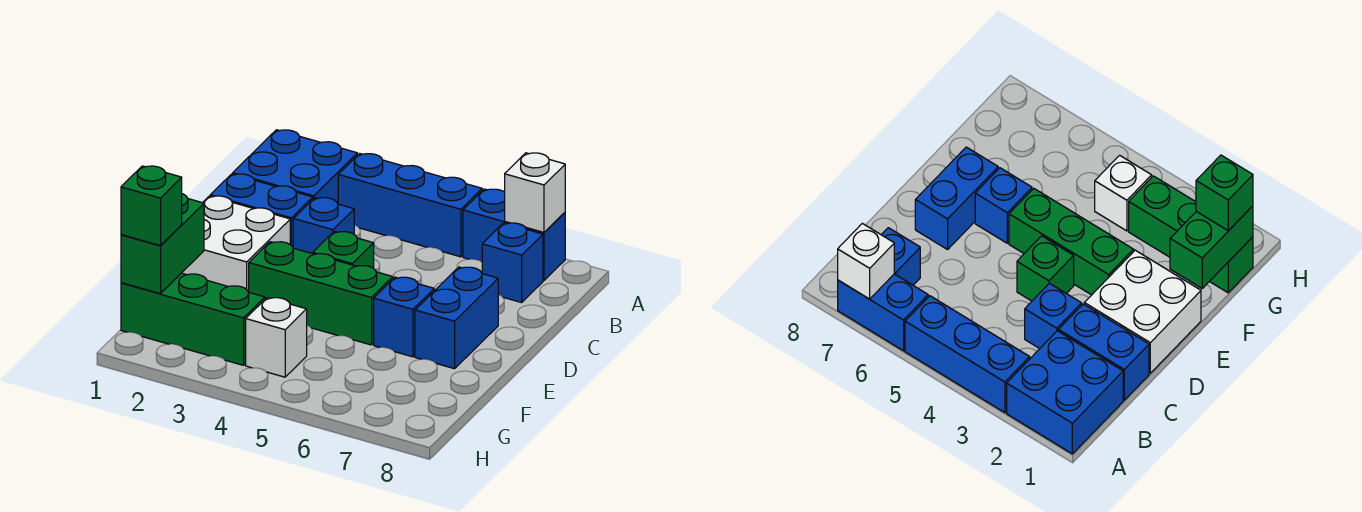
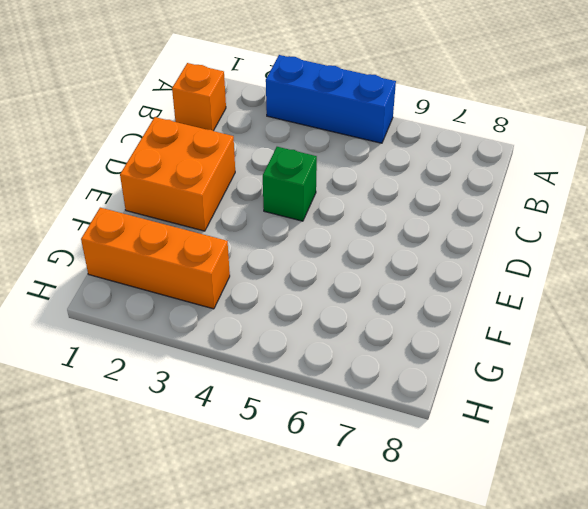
orange brick B1 level 1 -> blue brick A1:B2 level 1
orange brick D1:E2 level 1 -> white brick D1:E2 level 1
orange brick G1:G3 level 1 -> green brick G1:G3 level 1
none -> blue brick A6:A7 level 1
none -> blue brick B7 level 1
none -> blue brick C1:C2 level 1

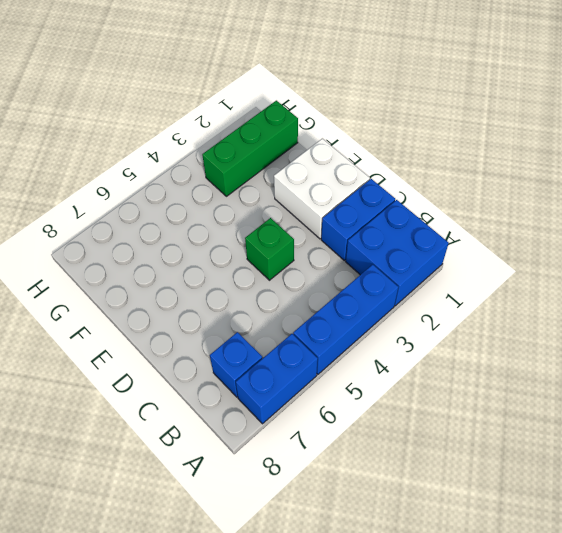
none -> blue brick C3 level 1
none -> blue brick D7:E7 level 1
none -> green brick E3:E5 level 1

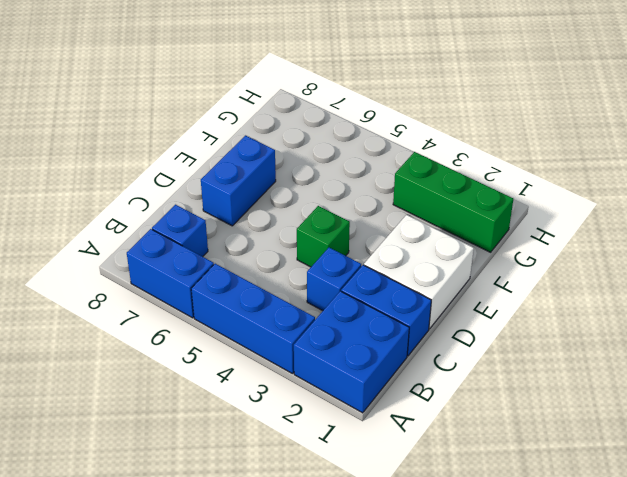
none -> green brick E3:E5 level 1
none -> blue brick E6 level 1
none -> white brick G4 level 1

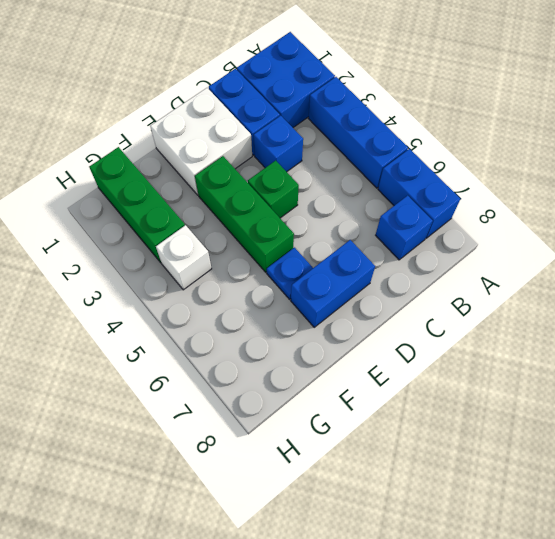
blue plate E6 level 1 -> blue brick E6 level 1
none -> white brick A7 level 2
none -> green brick F1:G1 level 2
none -> green brick G1 level 3

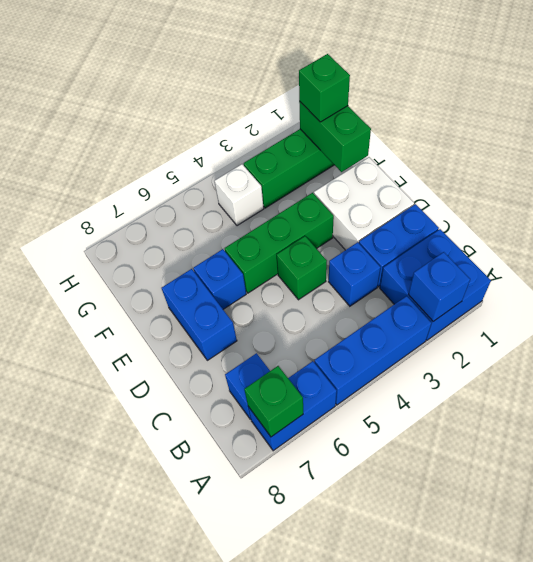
blue brick A2 level 2 -> none
green brick A7 level 2 -> white brick A7 level 2

